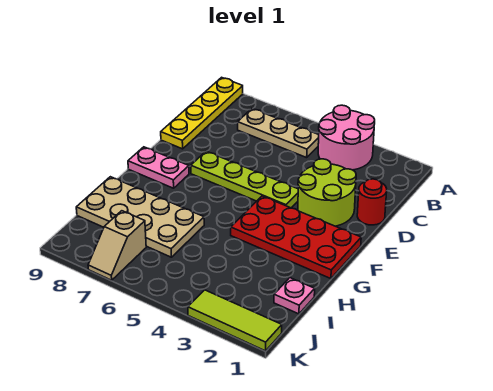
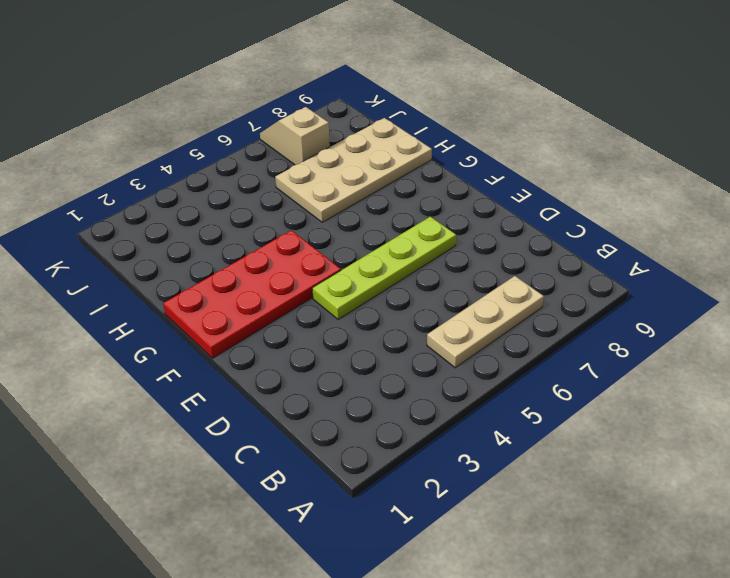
none -> pink round brick A3:B4 level 1
none -> yellow plate A9:D9 level 1
none -> red round brick D1 level 1

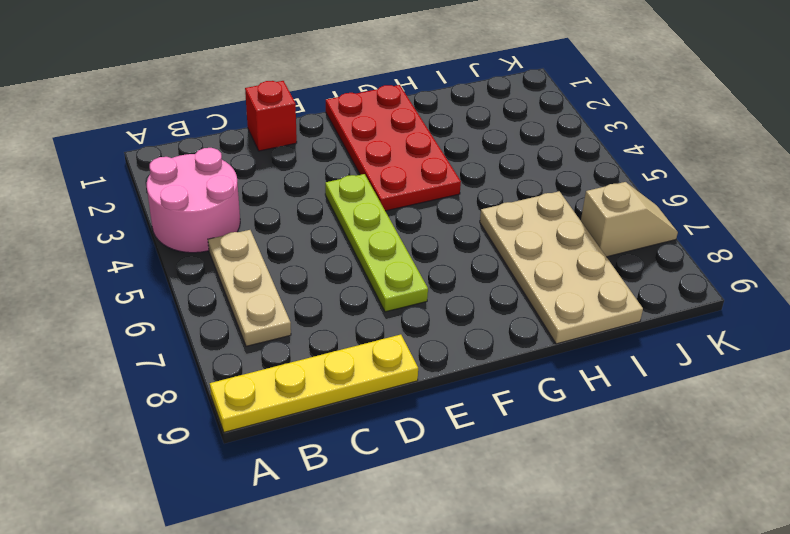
red brick D1 level 1 -> red round brick D1 level 1
none -> lime round brick D2:E3 level 1
none -> pink plate F8:F9 level 1
none -> pink plate I1 level 1

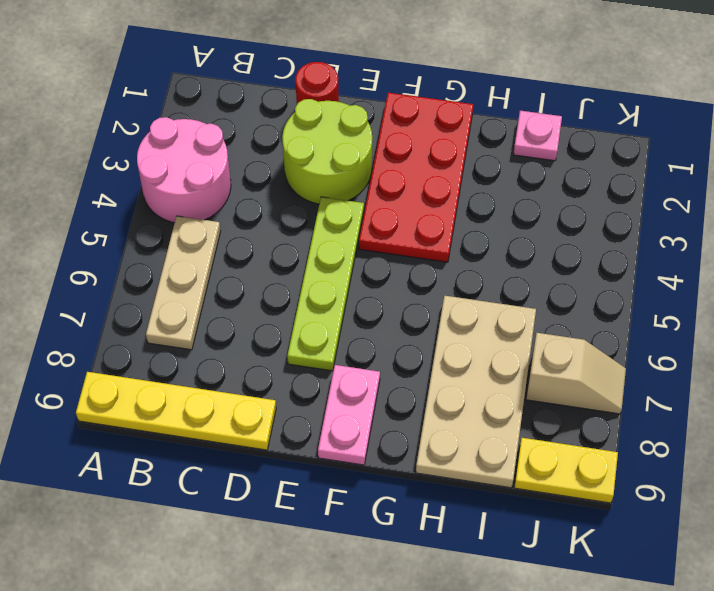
yellow plate J9:K9 level 1 -> none
none -> lime tile K1:K3 level 1

